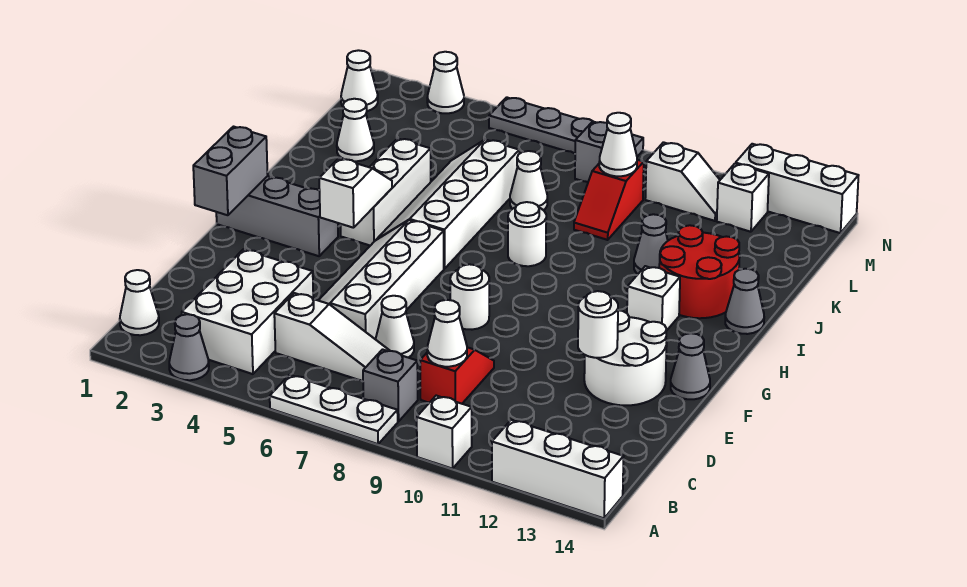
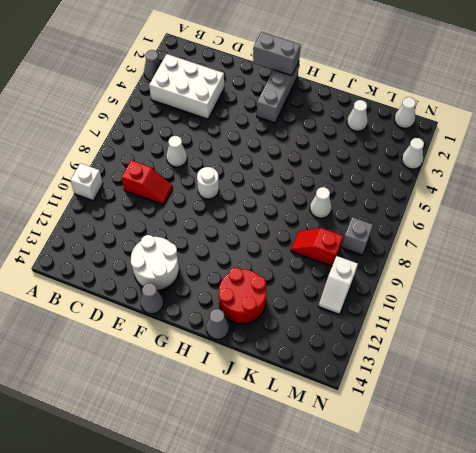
none -> white plate A6:A8 level 1
none -> white brick A12:A14 level 1
none -> white cone B1 level 1
none -> grey brick B8 level 1

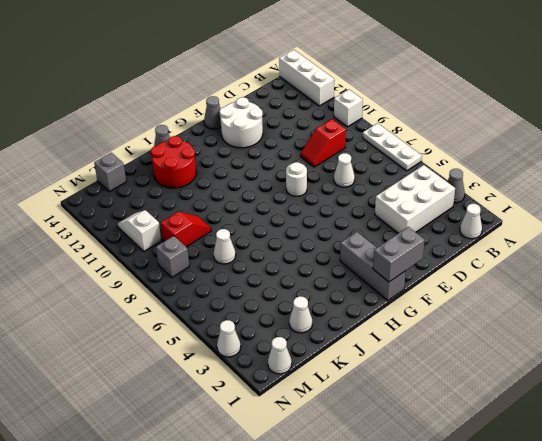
grey brick L14 level 1 -> grey brick B8 level 1
none -> white slope C5:C7 level 1 top 5
none -> white slope D5:G6 level 1 top 6
none -> white brick H4:J4 level 1
none -> white slope H5:K6 level 1 top 6

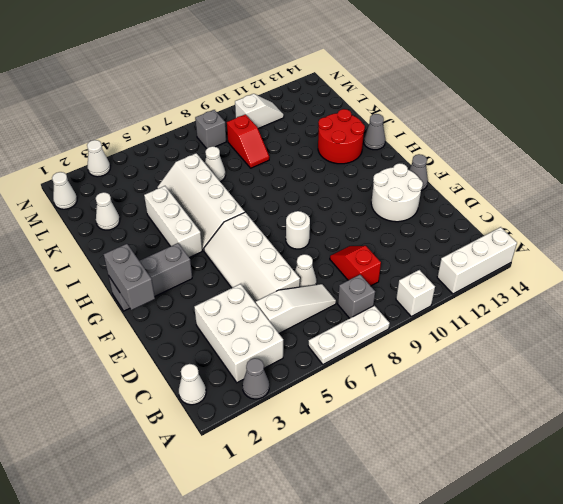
none -> white brick H12 level 1
none -> white round brick I8 level 1
none -> grey cone J11 level 1
none -> white brick M12 level 1

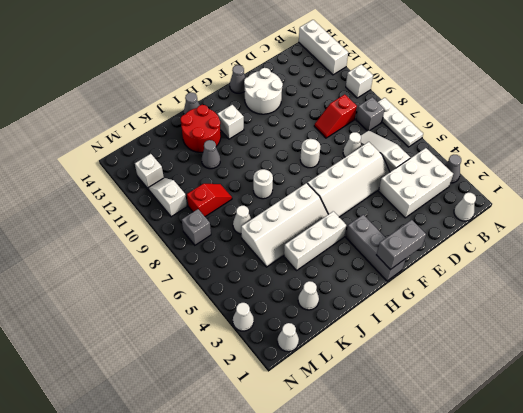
none -> grey plate N5:N8 level 1
none -> white brick N12:N14 level 1
none -> white cone C9 level 2
none -> white round brick E12 level 2

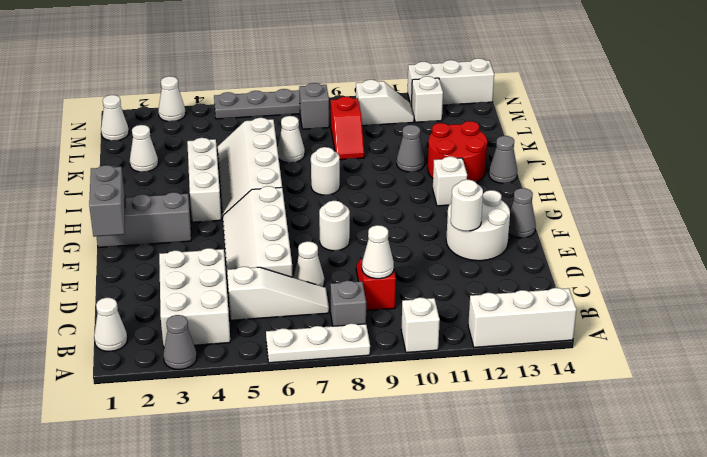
none -> white slope G4:H4 level 2 top G
none -> white cone L9 level 2

